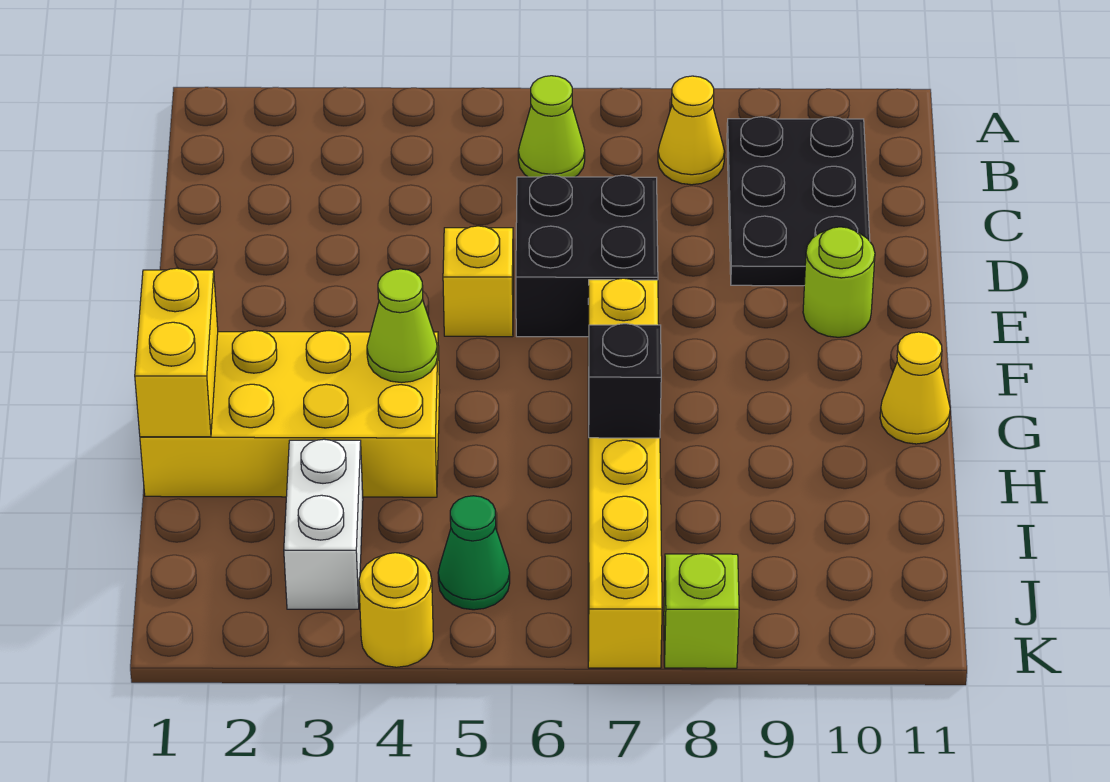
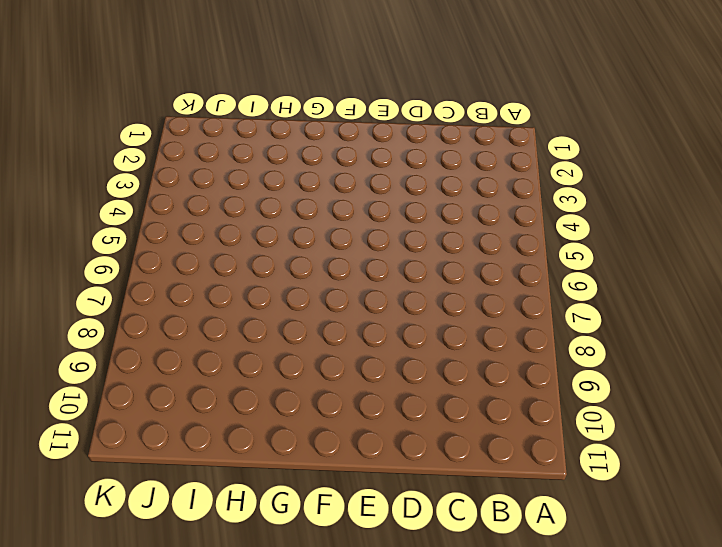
none -> lime cone B6 level 1
none -> yellow cone B8 level 1
none -> black plate B9:D10 level 1

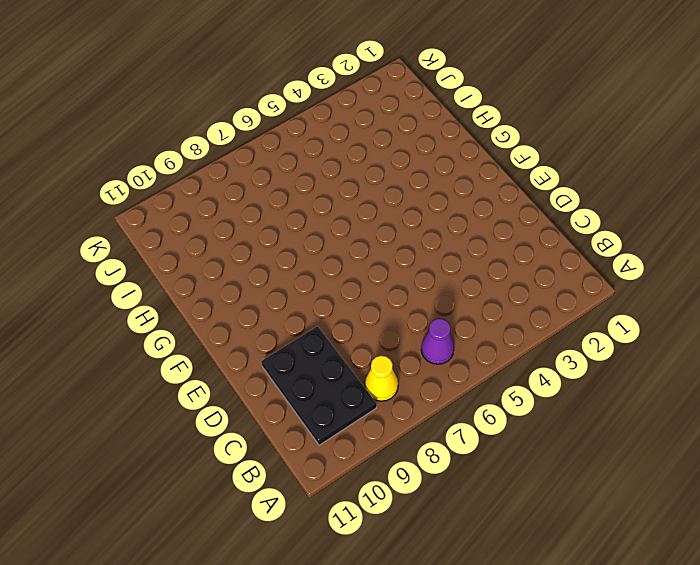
purple cone B6 level 1 -> lime cone B6 level 1
none -> black brick D6:E7 level 1
none -> yellow brick E5 level 1
none -> lime round brick E10 level 1

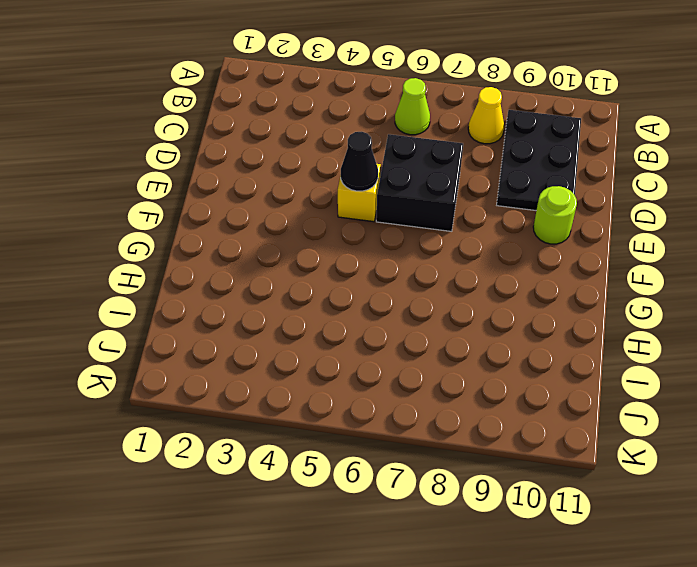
black cone E5 level 2 -> none
none -> yellow brick F7:K7 level 1
none -> yellow brick G1:H4 level 1
none -> yellow cone G11 level 1

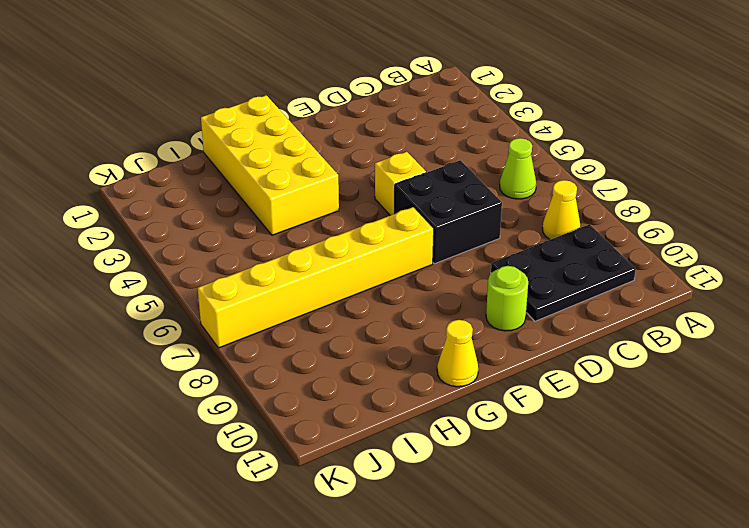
none -> white brick I3:J3 level 1
none -> green cone J5 level 1
none -> yellow round brick K4 level 1

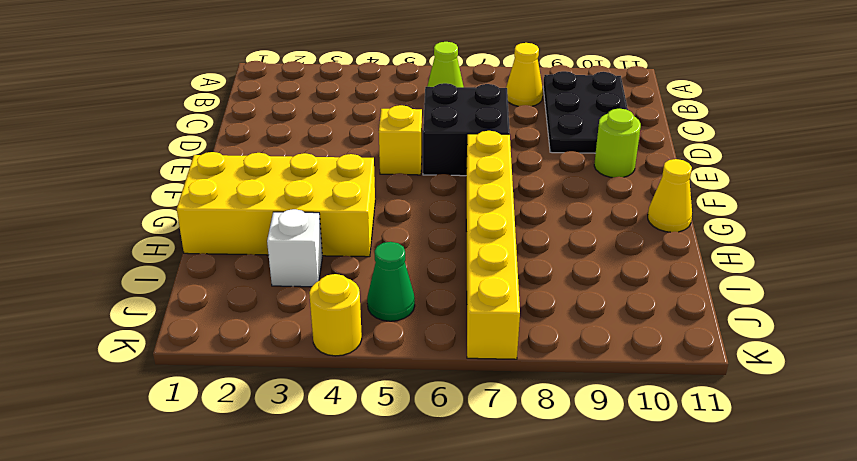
white brick I3 level 1 -> white brick I3:J3 level 1
none -> lime brick K8 level 1
none -> yellow brick G1:H1 level 2
none -> lime cone G4 level 2

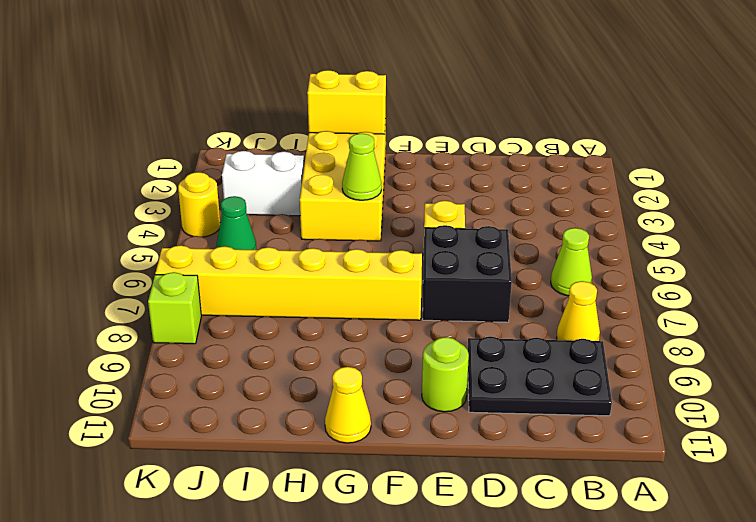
none -> black brick H7 level 2

